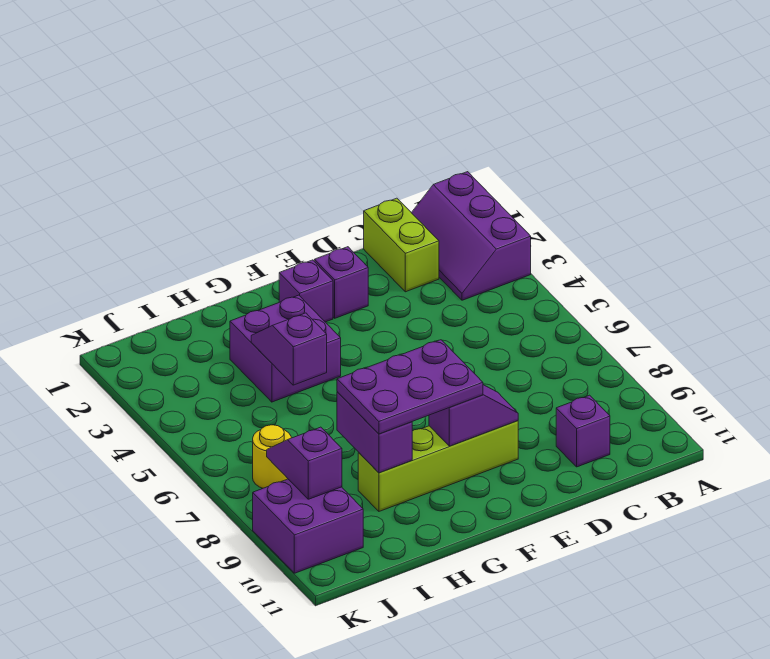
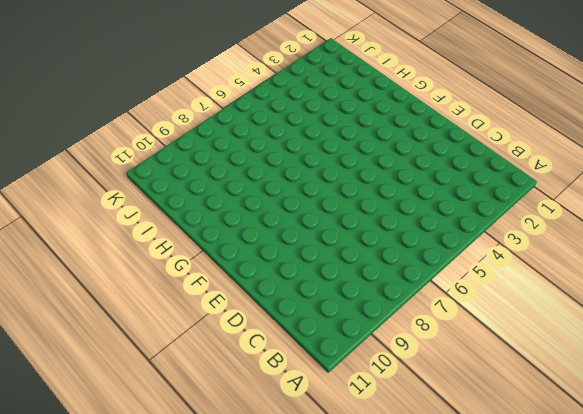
none -> purple slope A1:B3 level 1 top A
none -> lime brick C1:C2 level 1
none -> purple brick C10 level 1

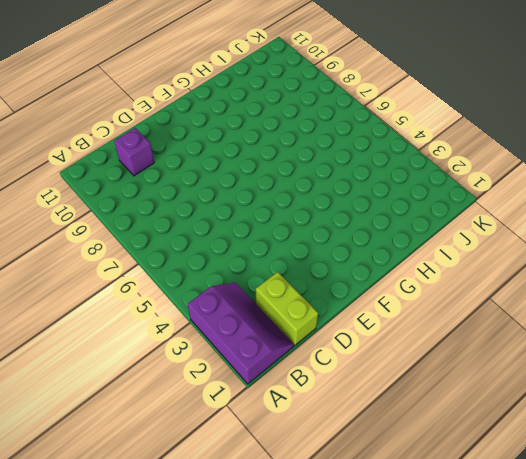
none -> purple brick E2 level 1
none -> lime brick E9:H9 level 1
none -> purple brick F2 level 1

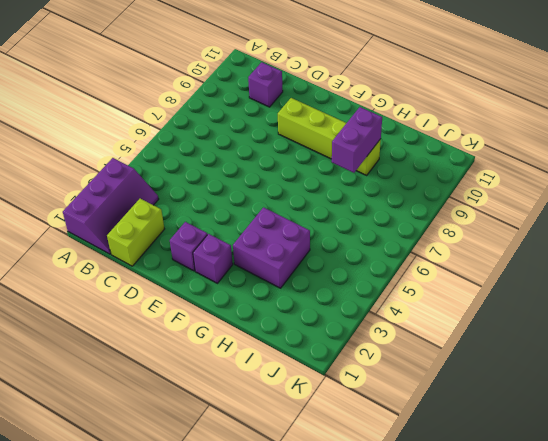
none -> yellow round brick J7 level 1
none -> purple brick J9:K10 level 1
none -> purple slope E9:F9 level 2 top F

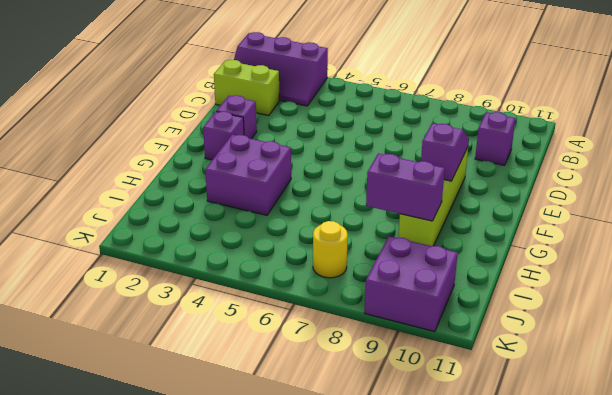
none -> purple slope H4:H5 level 2 top 5
none -> purple slope J8:J9 level 2 top 9
none -> purple plate F8:H9 level 3

